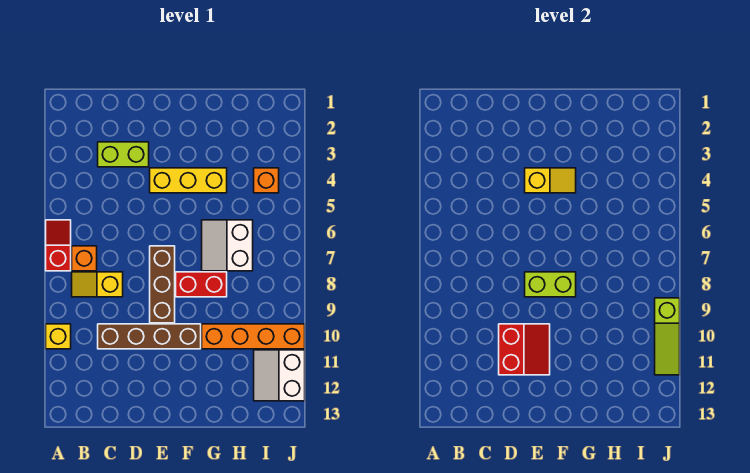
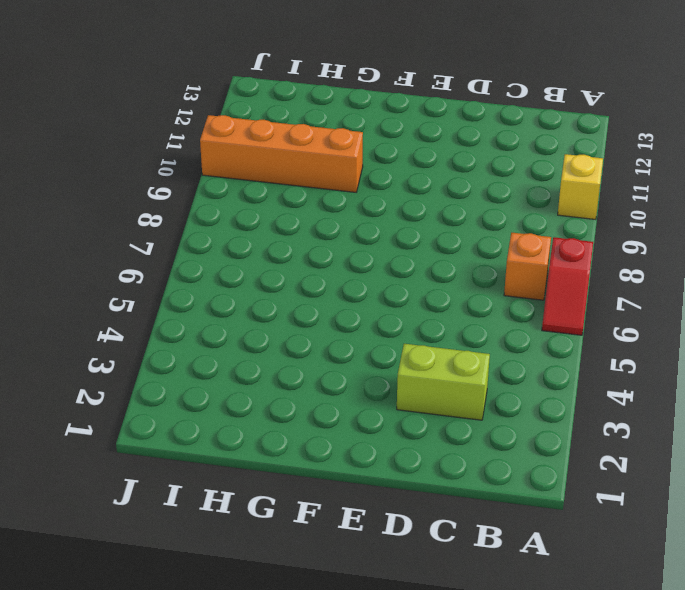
none -> yellow slope B8:C8 level 1 top C
none -> brown brick C10:F10 level 1
none -> yellow brick E4:G4 level 1

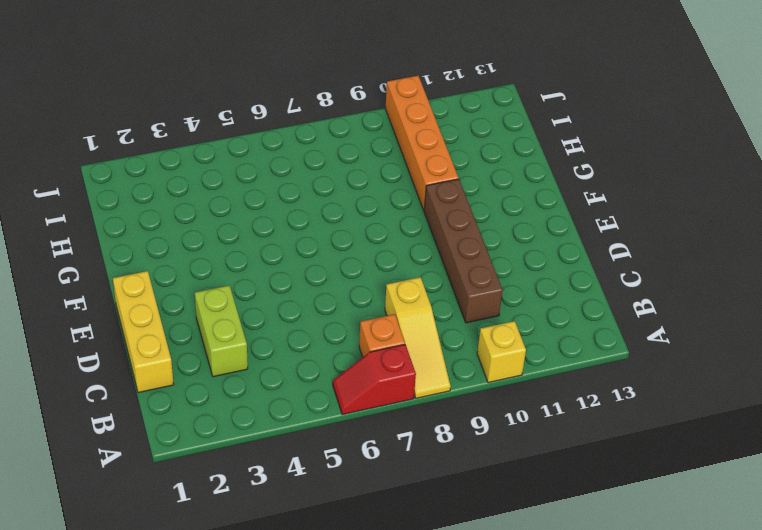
yellow slope A8:C8 level 1 top C -> yellow slope B8:C8 level 1 top C
yellow brick C1:E1 level 1 -> yellow brick E4:G4 level 1
none -> brown brick E7:E9 level 1
none -> red brick F8:G8 level 1
none -> white slope G6:H7 level 1 top H

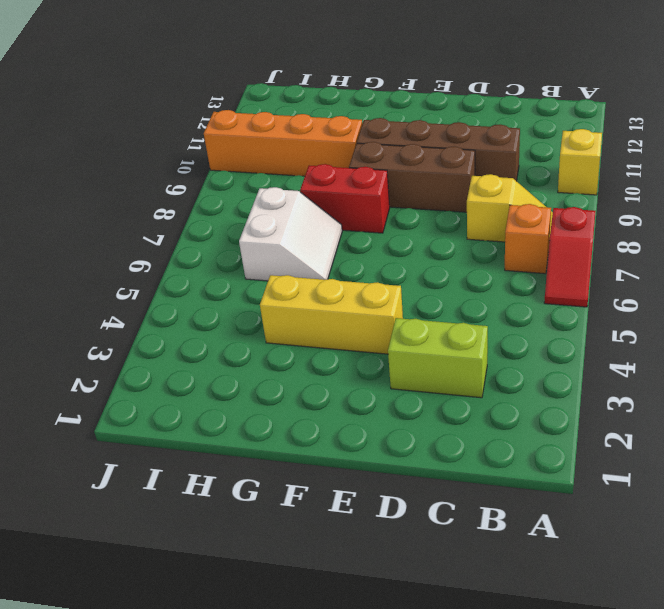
brown brick D9:F9 level 1 -> brown brick E7:E9 level 1
none -> orange brick I4 level 1
none -> white slope I11:J12 level 1 top J
none -> red slope D10:E11 level 2 top D

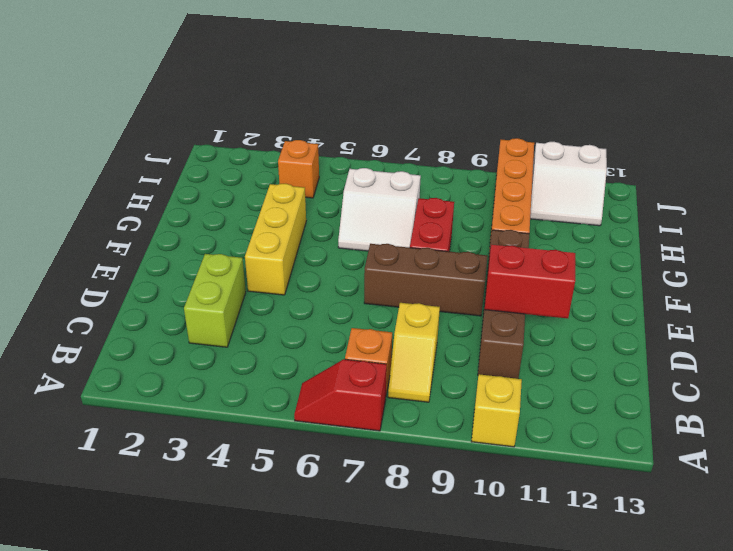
none -> yellow slope E4:F4 level 2 top E
none -> lime brick E8:F8 level 2
none -> lime slope J9:J11 level 2 top 9

